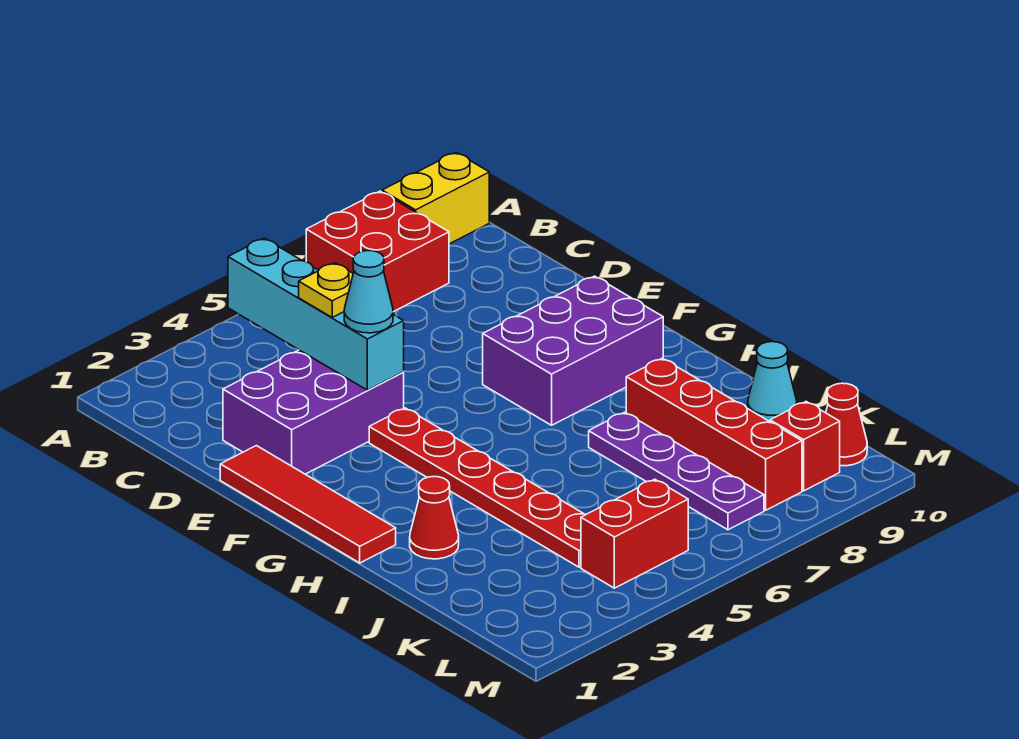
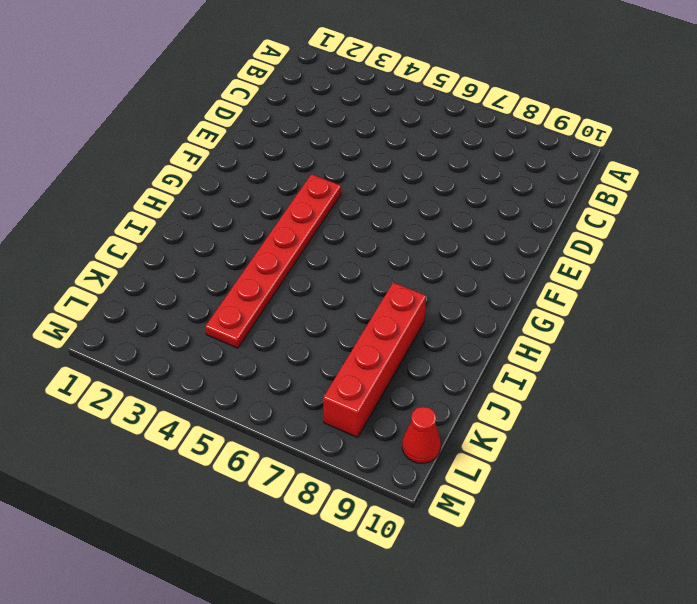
none -> red brick A7:B8 level 1
none -> yellow brick A9:A10 level 1
none -> purple brick D2:E4 level 1

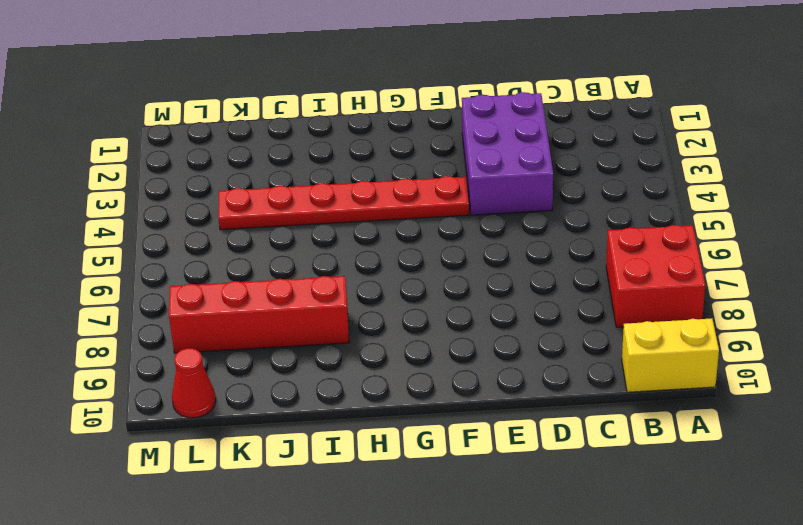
yellow brick A10:B10 level 1 -> yellow brick A9:A10 level 1
none -> red tile E1:H1 level 1
none -> purple brick F7:G9 level 1
none -> red cone I2 level 1

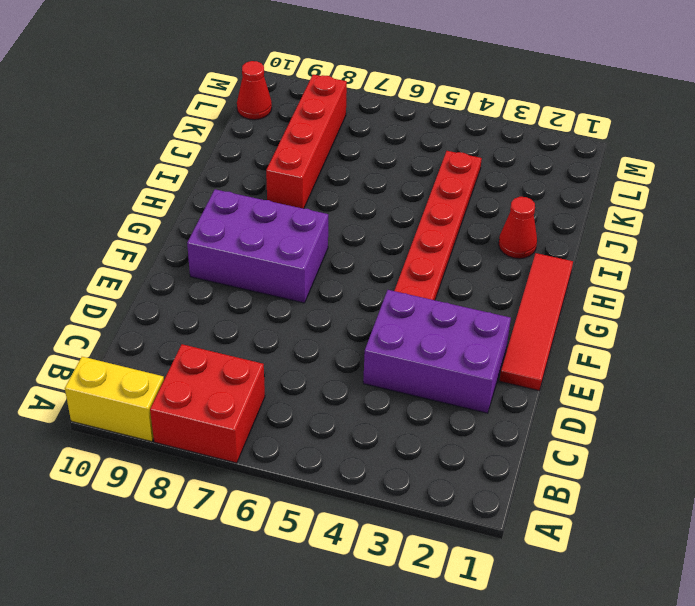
none -> purple plate I7:L7 level 1
none -> cyan cone J10 level 1
none -> red brick L4:L5 level 1

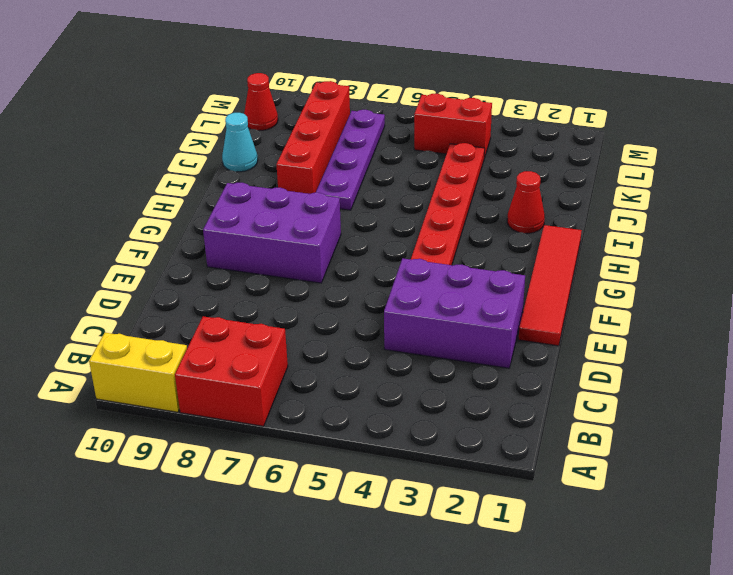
none -> red brick L9 level 1
none -> cyan brick B4:E4 level 2
none -> yellow plate D4 level 3

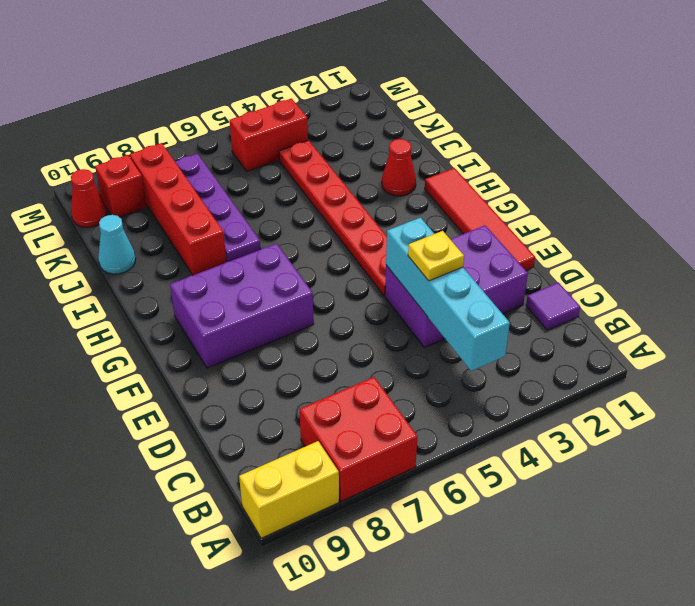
purple tile C1 level 1 -> none
none -> cyan cone E4 level 3

